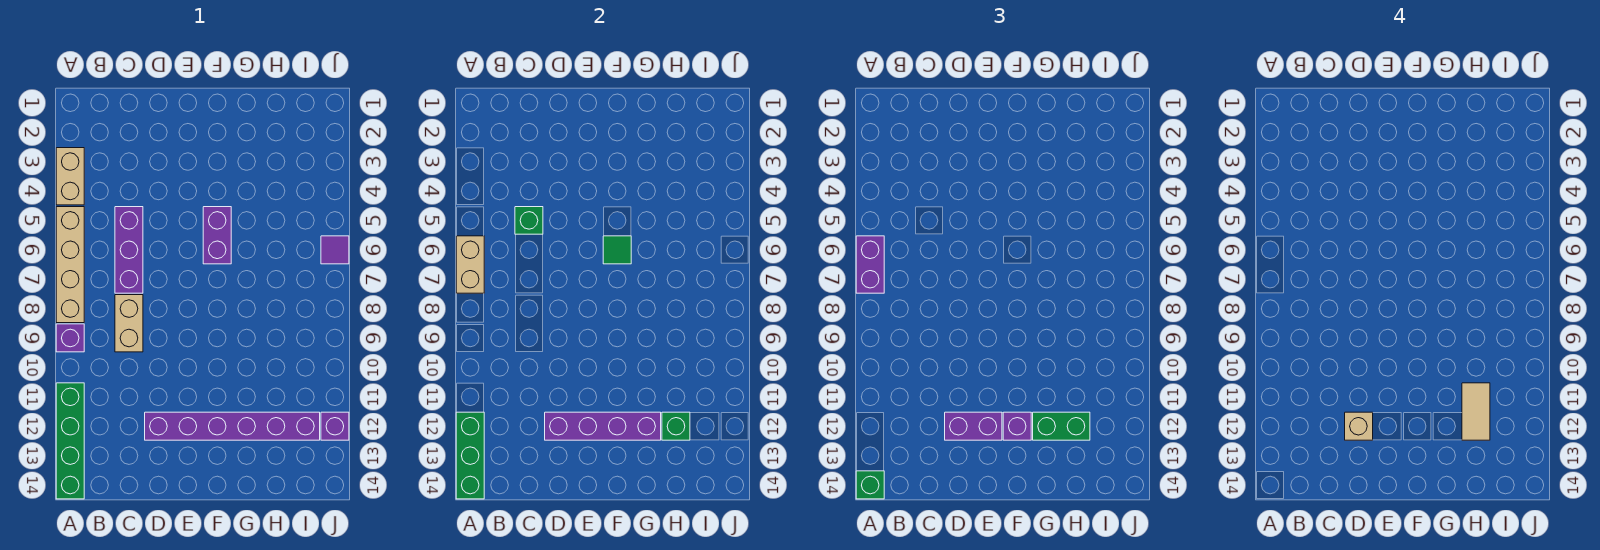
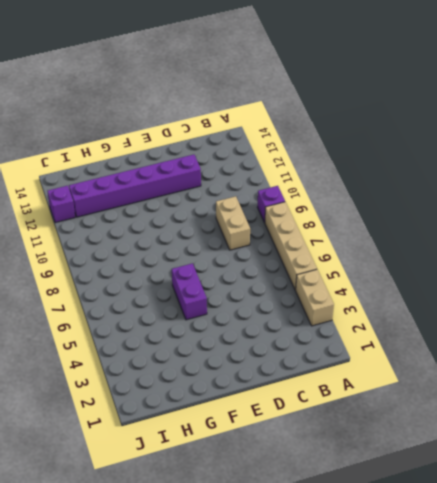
none -> green brick A11:A14 level 1
none -> purple brick C5:C7 level 1
none -> purple tile J6 level 1

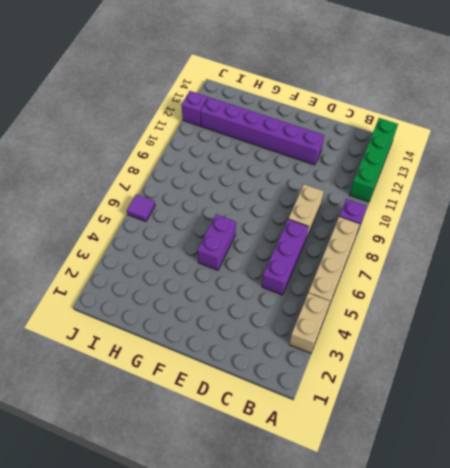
none -> tan brick A6:A7 level 2
none -> green brick A12:A14 level 2
none -> green brick C5 level 2

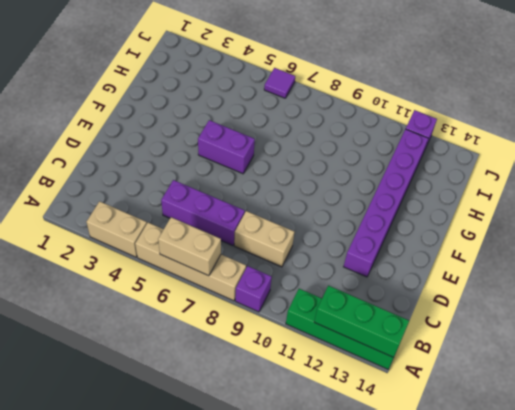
none -> green brick C5 level 2
none -> purple brick D12:G12 level 2
none -> green tile F6 level 2

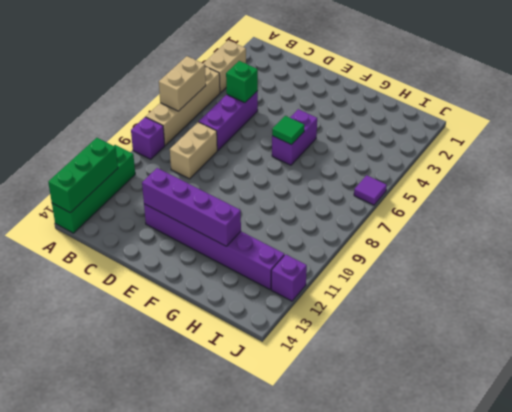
none -> green brick H12 level 2
none -> purple brick A6:A7 level 3
none -> green brick A14 level 3

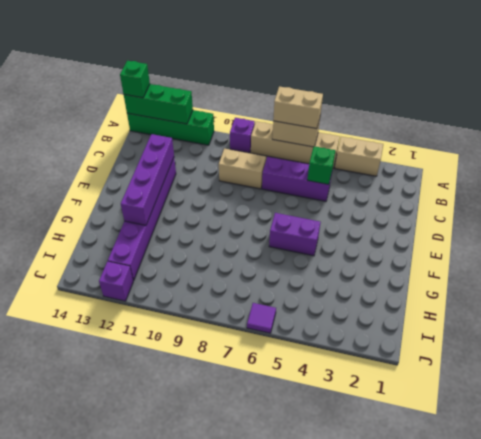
tan brick A6:A7 level 3 -> purple brick A6:A7 level 3
none -> green tile F6 level 2
none -> green brick H12 level 2
none -> purple brick D12:E12 level 3

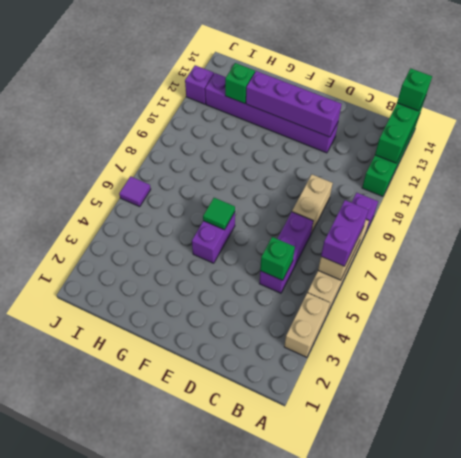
none -> purple brick D12:E12 level 3
none -> purple brick F12 level 3
none -> green brick G12:H12 level 3

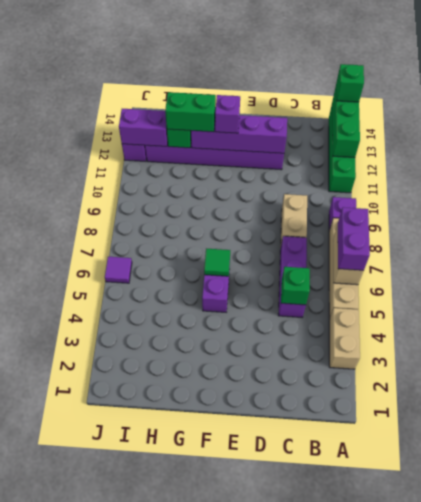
purple brick I12:J12 level 2 -> purple brick D12:E12 level 3
none -> tan brick D12 level 4
none -> tan tile H11:H12 level 4

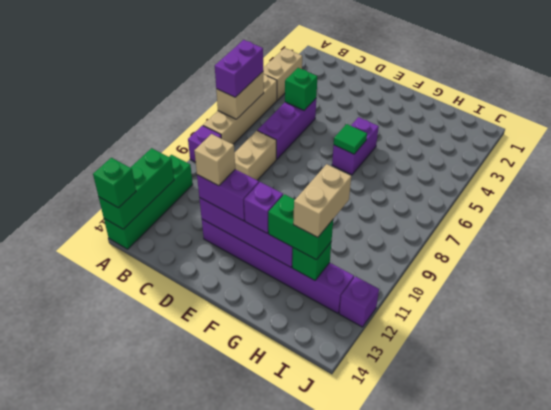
tan brick H11:H12 level 4 -> tan tile H11:H12 level 4
none -> purple tile J6 level 1

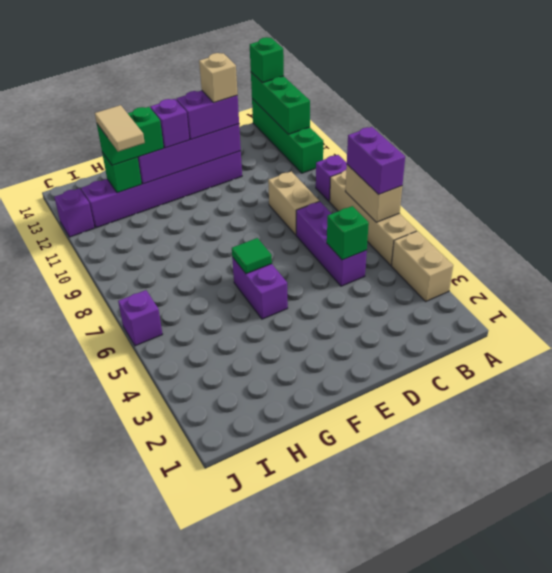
purple brick J6 level 1 -> purple tile J6 level 1

